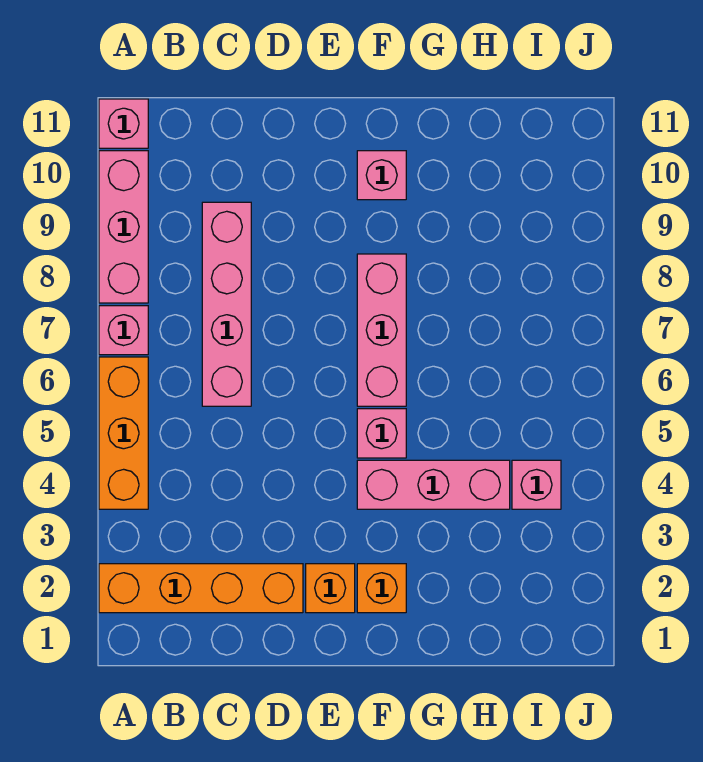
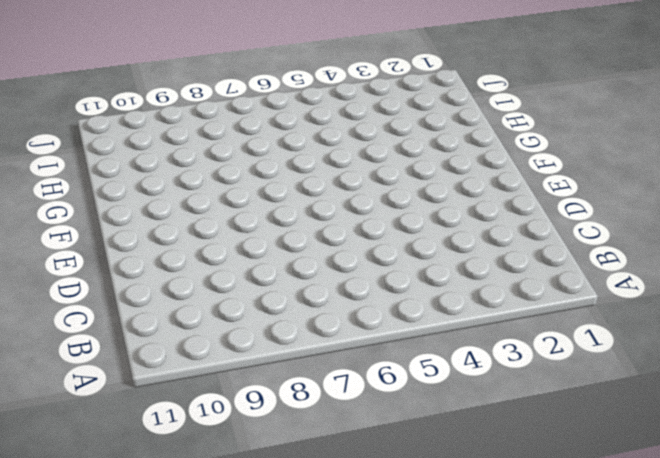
none -> orange brick A2:D2 level 1
none -> orange brick A4:A6 level 1
none -> pink brick A7 level 1

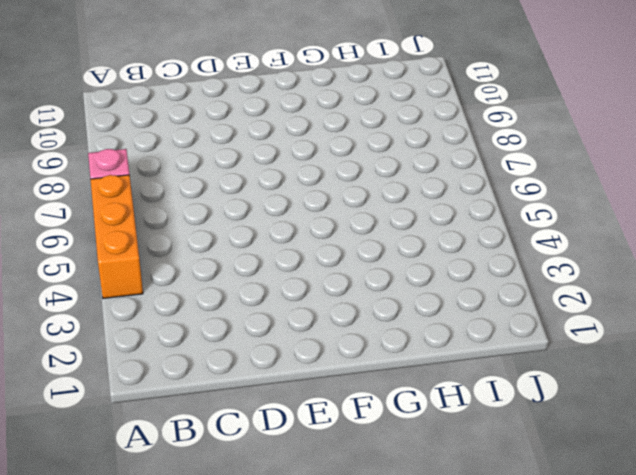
none -> orange brick A2:D2 level 1
none -> pink brick A8:A10 level 1
none -> pink brick A11 level 1

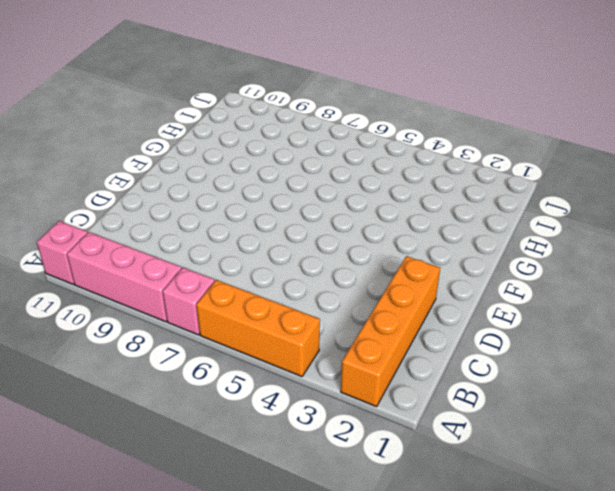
none -> pink brick C6:C9 level 1
none -> orange brick E2 level 1
none -> orange brick F2 level 1

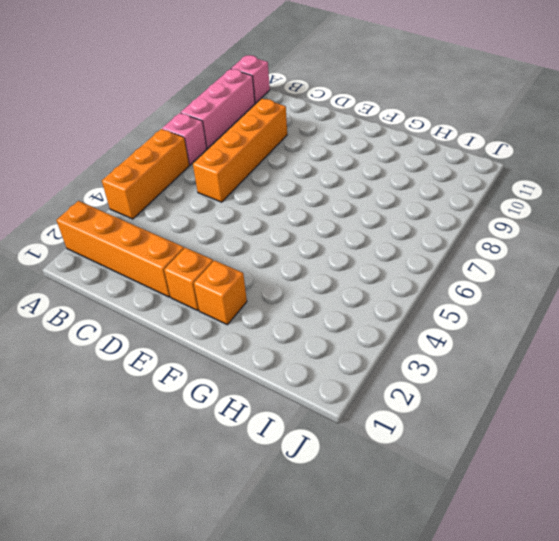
orange brick C6:C9 level 1 -> pink brick C6:C9 level 1
none -> pink brick F4:H4 level 1
none -> pink brick F5 level 1
none -> pink brick F6:F8 level 1

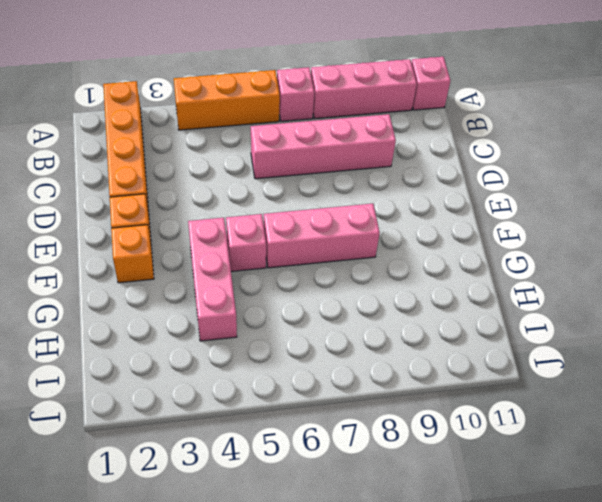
none -> pink brick F10 level 1
none -> pink brick I4 level 1

